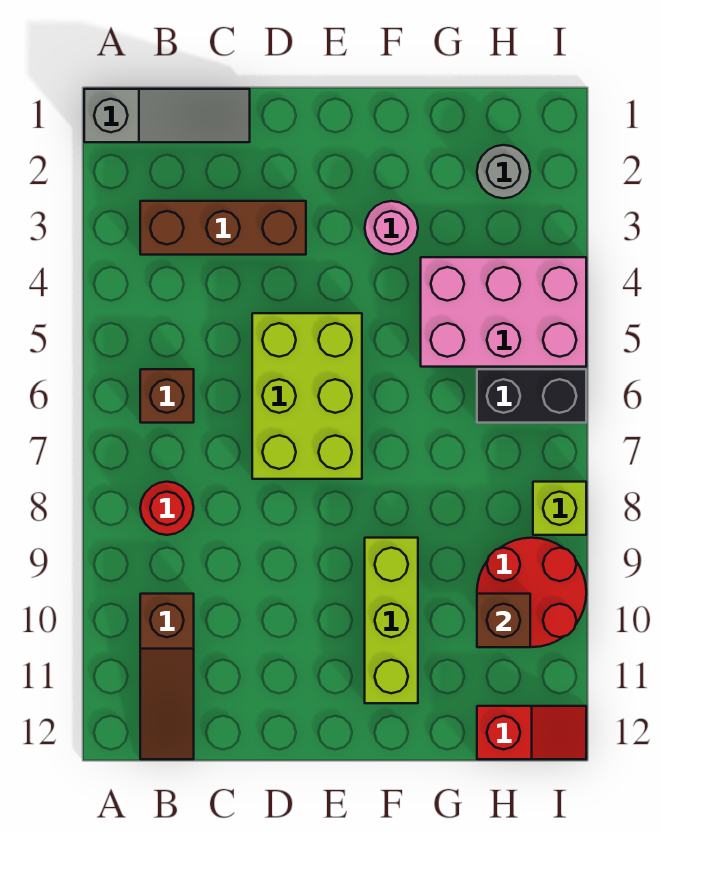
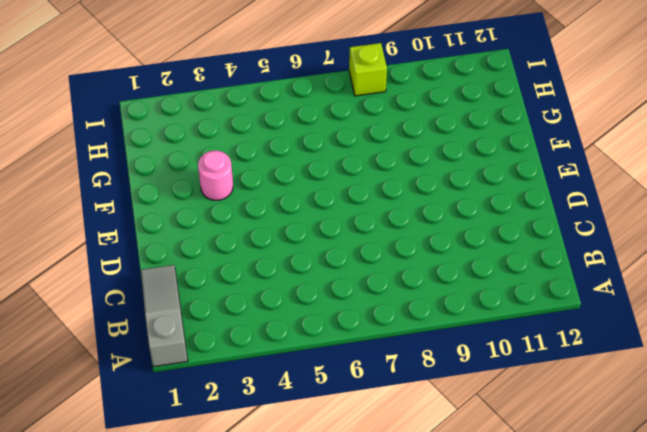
none -> brown brick B3:D3 level 1
none -> brown brick B6 level 1
none -> red round brick B8 level 1

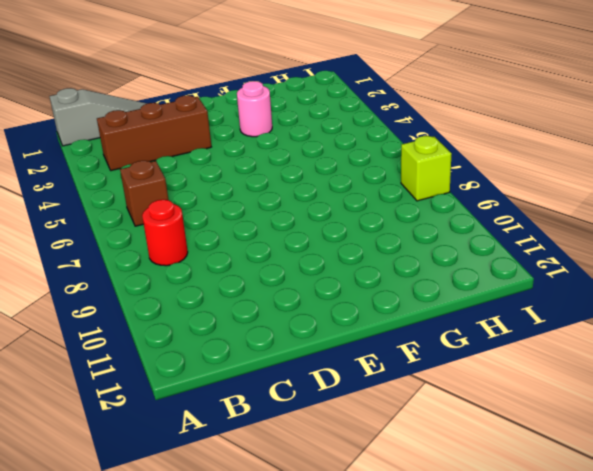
none -> brown slope B10:B12 level 1 top 10
none -> lime brick D5:E7 level 1
none -> lime brick F9:F11 level 1

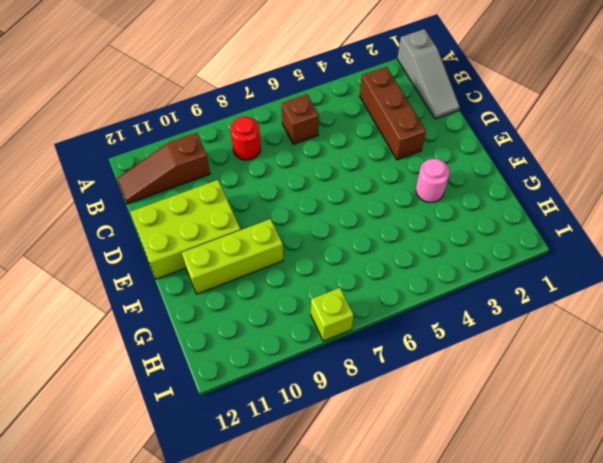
lime brick D10:E12 level 1 -> lime brick D5:E7 level 1
none -> pink brick G4:I5 level 1
none -> grey round brick H2 level 1
none -> black brick H6:I6 level 1

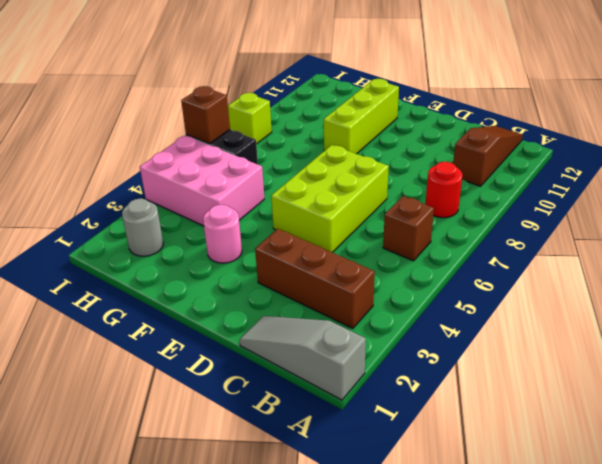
brown brick I6 level 2 -> brown brick H10 level 2
none -> red round brick H9:I10 level 1
none -> red slope H12:I12 level 1 top H

